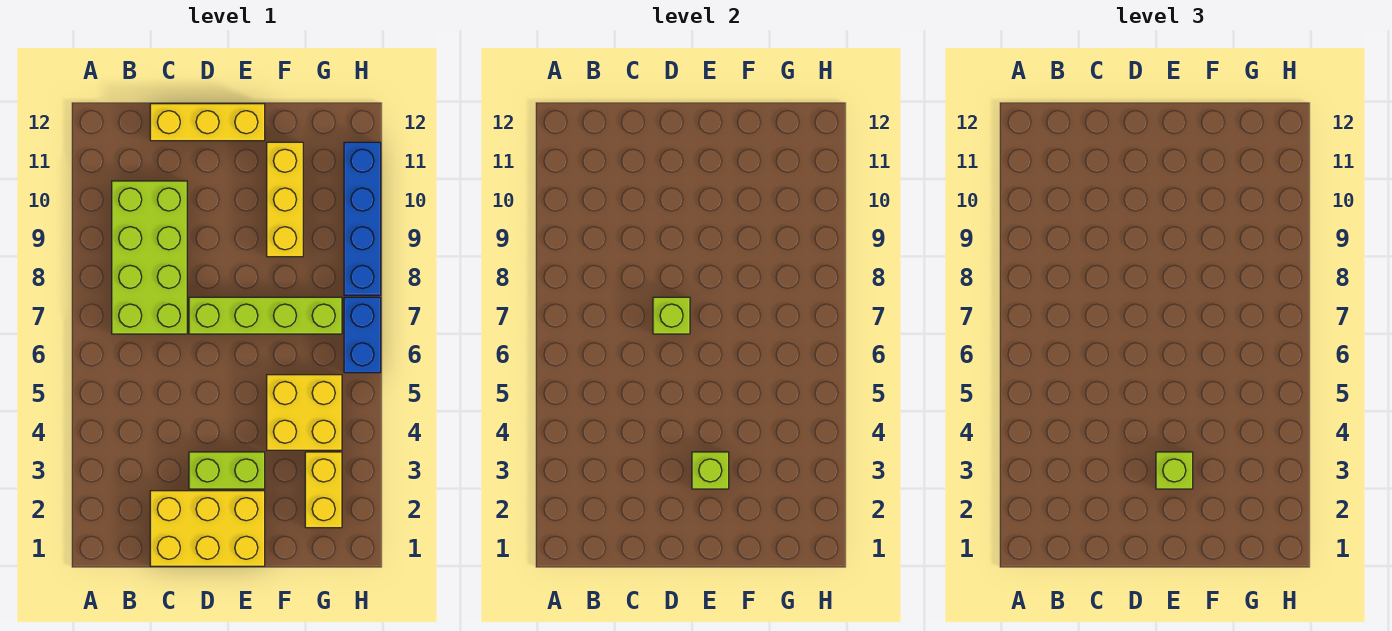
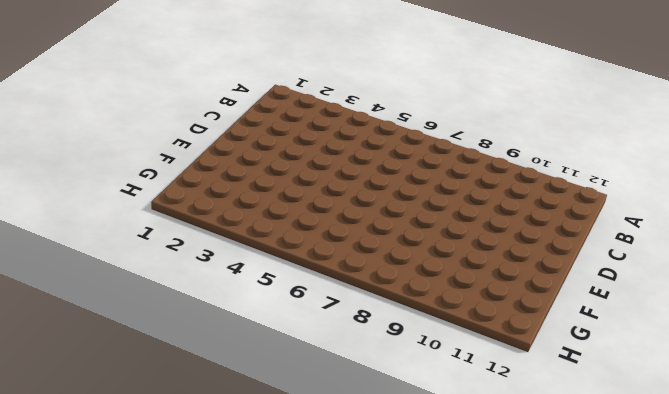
none -> lime brick B7:C10 level 1
none -> yellow brick C1:E2 level 1
none -> yellow brick C12:E12 level 1

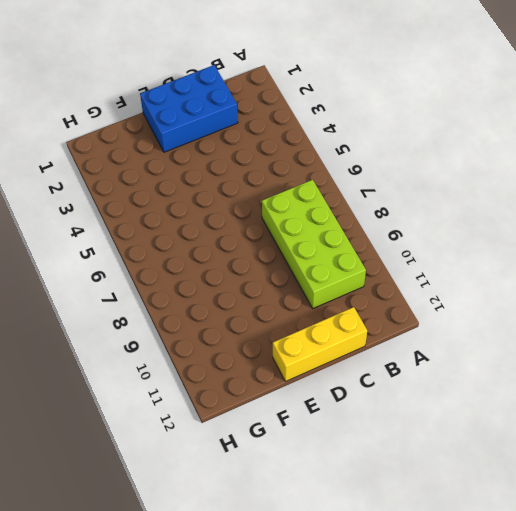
blue brick C1:E2 level 1 -> yellow brick C1:E2 level 1
none -> lime brick D3:E3 level 1
none -> lime brick D7:G7 level 1
none -> yellow brick F4:G5 level 1

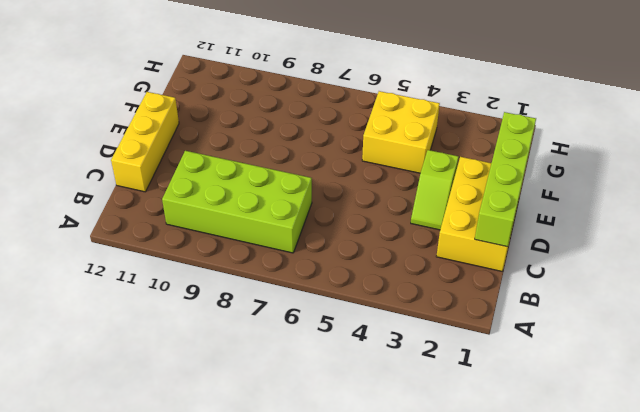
lime brick C1:F1 level 2 -> lime brick D7:G7 level 1
lime slope D3:E3 level 1 top E -> lime brick D3:E3 level 1
none -> yellow brick F9:F11 level 1
none -> yellow brick G2:G3 level 1
none -> blue brick H6:H7 level 1

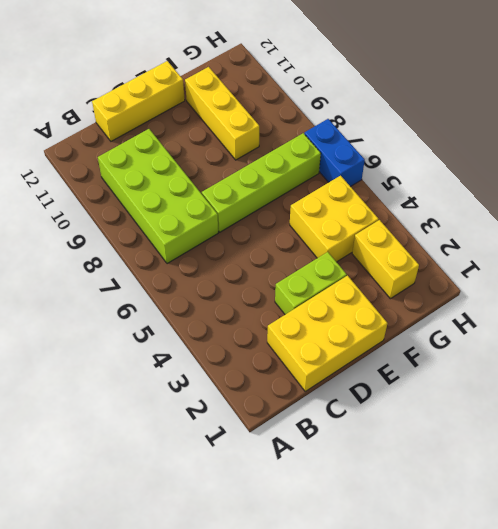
none -> blue brick H8:H11 level 1
none -> lime brick D7 level 2
none -> lime brick E3 level 2

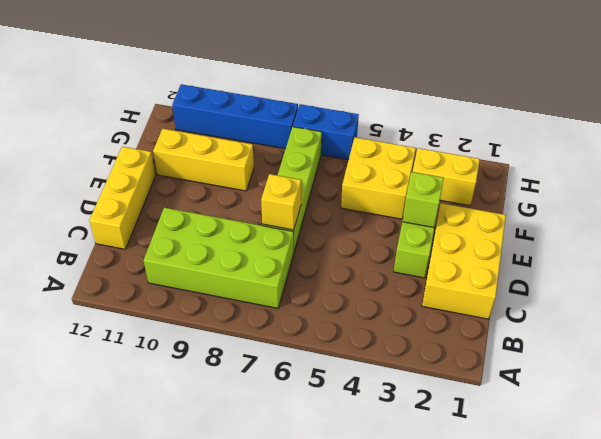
yellow brick D7 level 2 -> lime brick D7 level 2
none -> lime brick E3 level 3

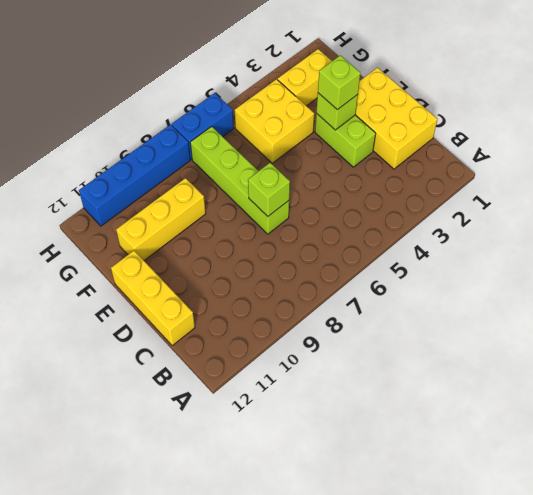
none -> lime brick B7:C10 level 1

